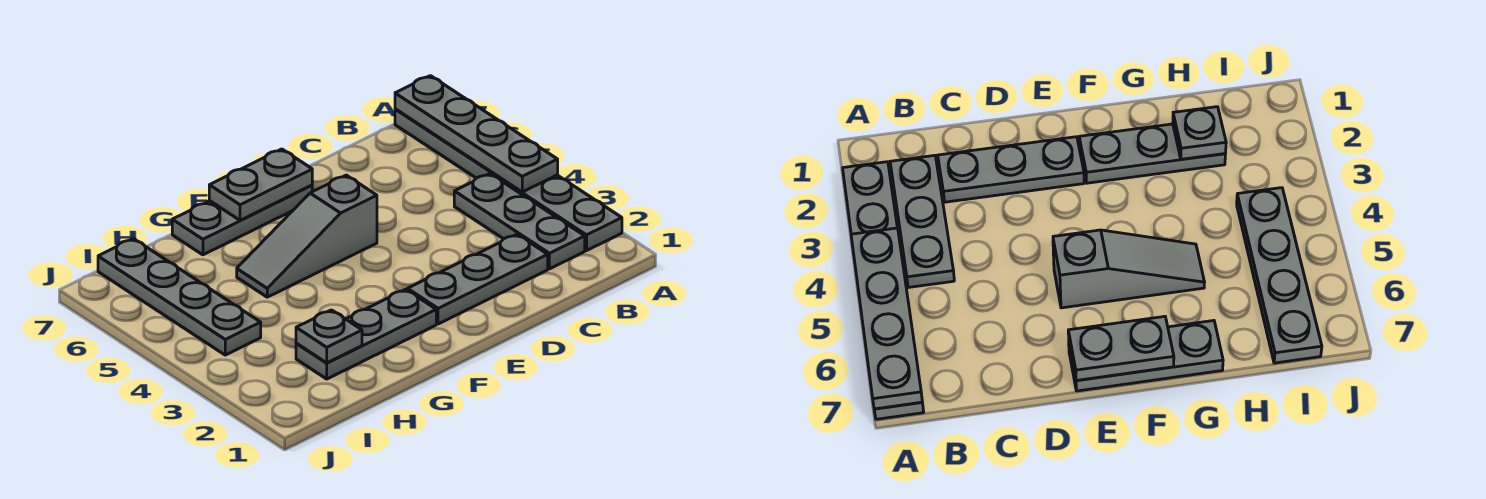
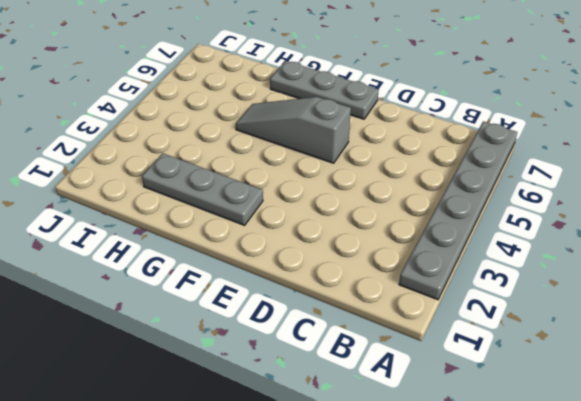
none -> grey plate B2:B4 level 1
none -> grey plate C2:E2 level 1

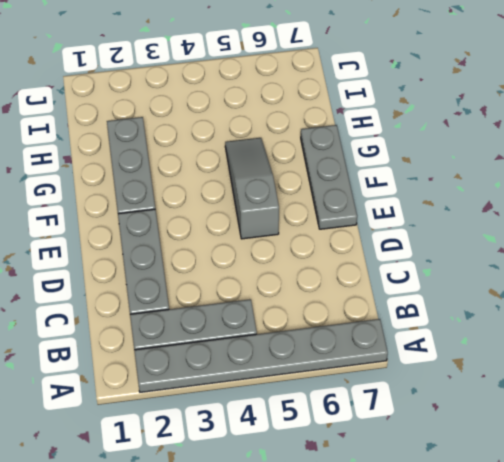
none -> grey plate I4:I7 level 1
none -> grey plate A4:A7 level 2

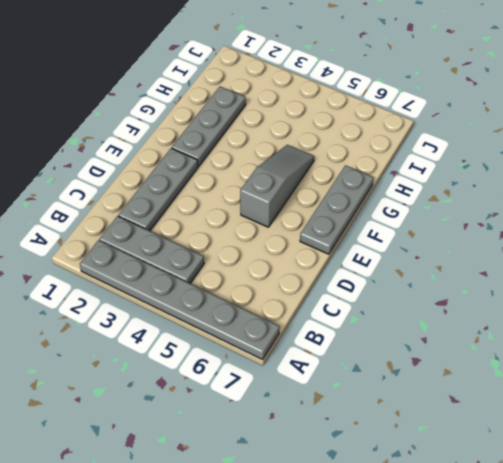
none -> grey plate I4:I7 level 1
none -> grey plate A4:A7 level 2

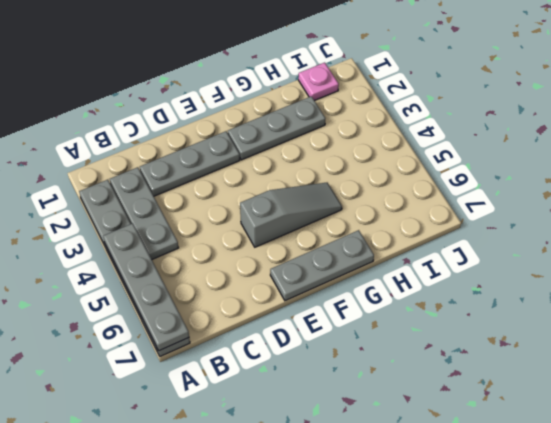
pink plate I1 level 1 -> none
none -> grey plate I4:I7 level 1
none -> grey plate E7:F7 level 2

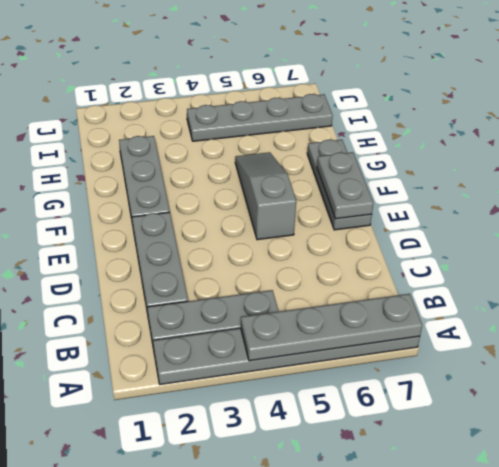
none -> grey plate H2 level 2

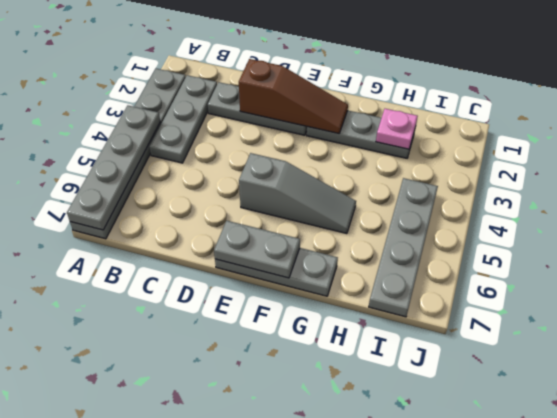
brown slope D2:F2 level 2 top D -> none
pink plate H2 level 2 -> grey plate H2 level 2

